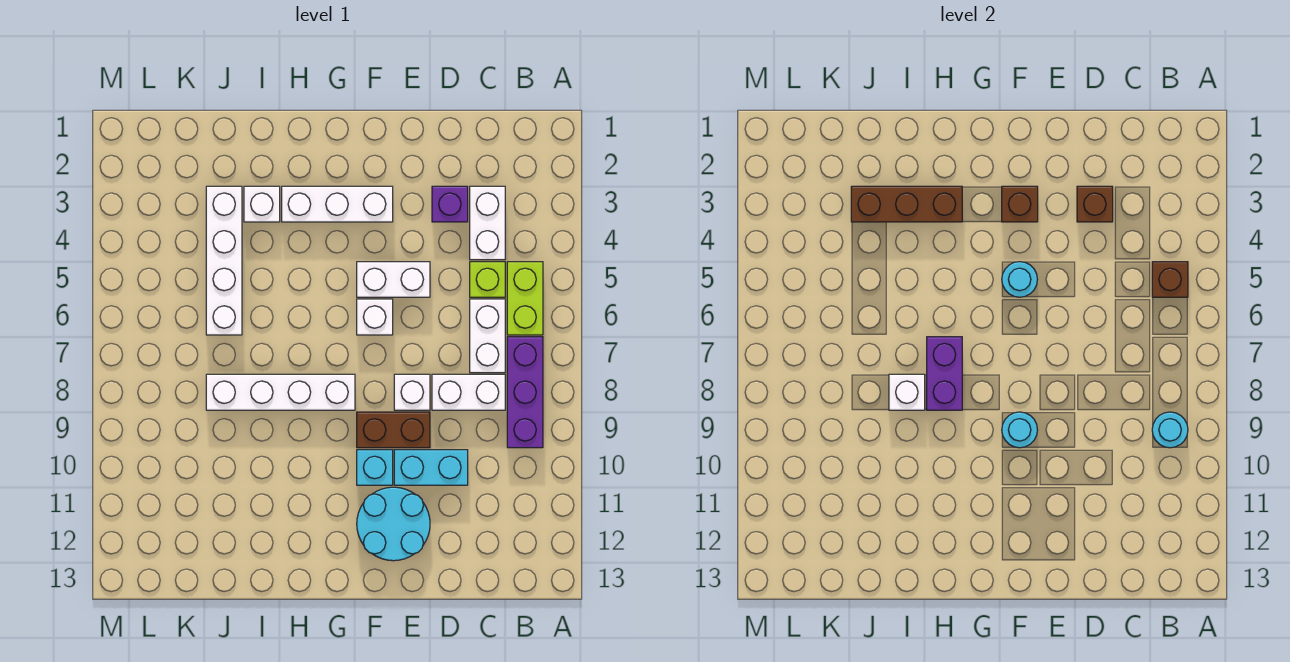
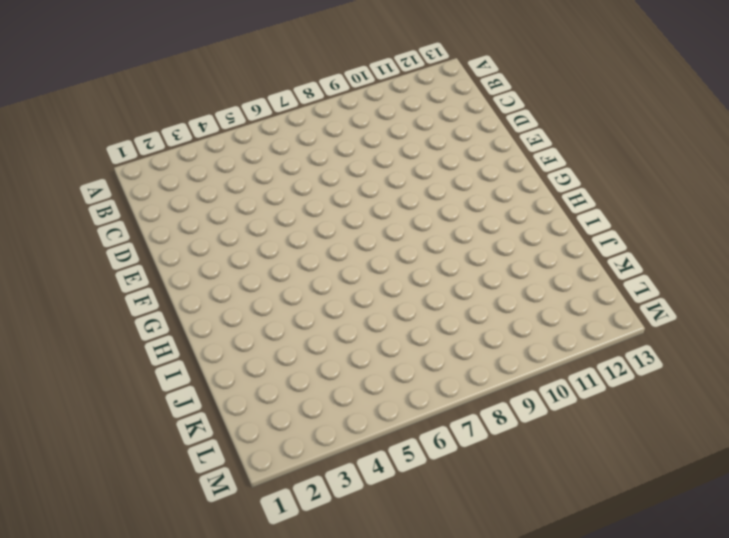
none -> lime brick B5:B6 level 1
none -> purple brick B7:B9 level 1
none -> white brick C3:C4 level 1

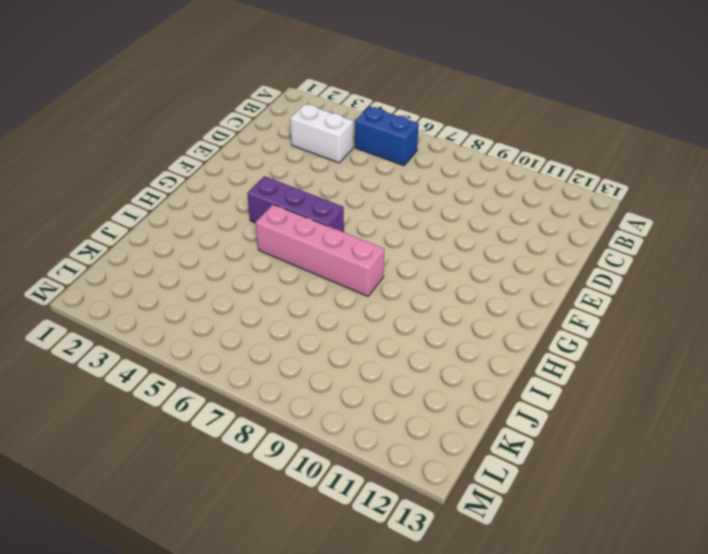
blue brick B5:B6 level 1 -> lime brick B5:B6 level 1
purple brick G4:G6 level 1 -> purple brick B7:B9 level 1
pink brick H5:H8 level 1 -> white brick G8:J8 level 1
none -> lime brick C5 level 1
none -> white brick C6:C7 level 1
none -> white brick C8:D8 level 1

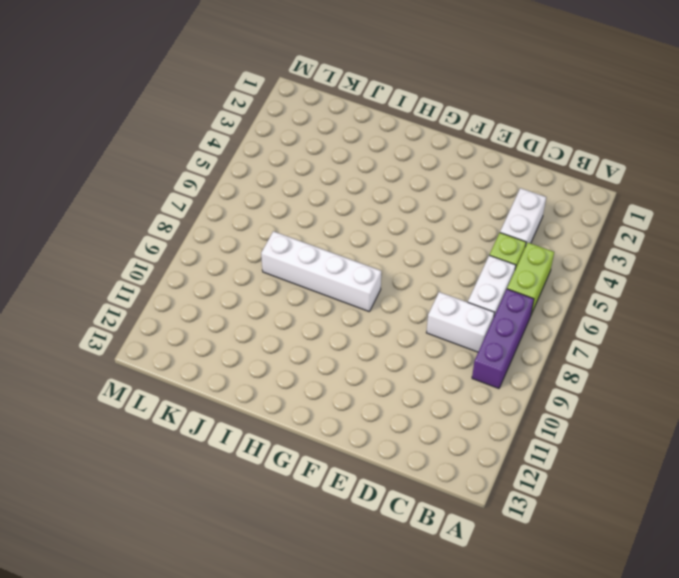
none -> purple brick D3 level 1
none -> cyan brick D10:E10 level 1
none -> white brick E5:F5 level 1

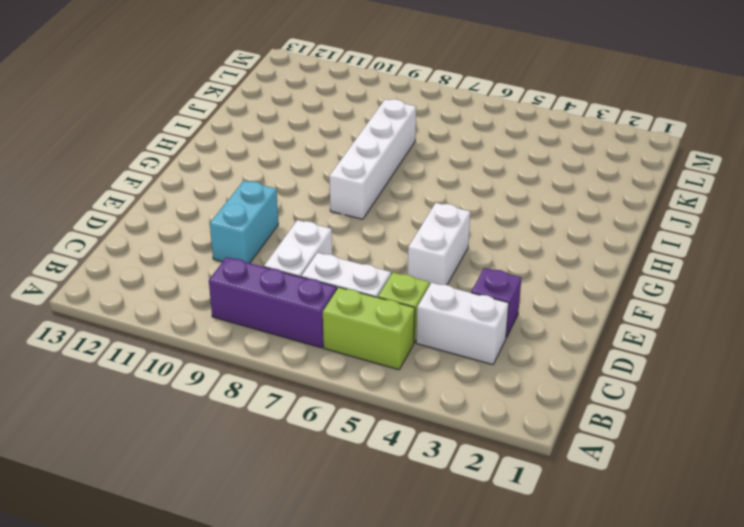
none -> white brick E8 level 1
none -> brown brick E9:F9 level 1
none -> cyan round brick E11:F12 level 1

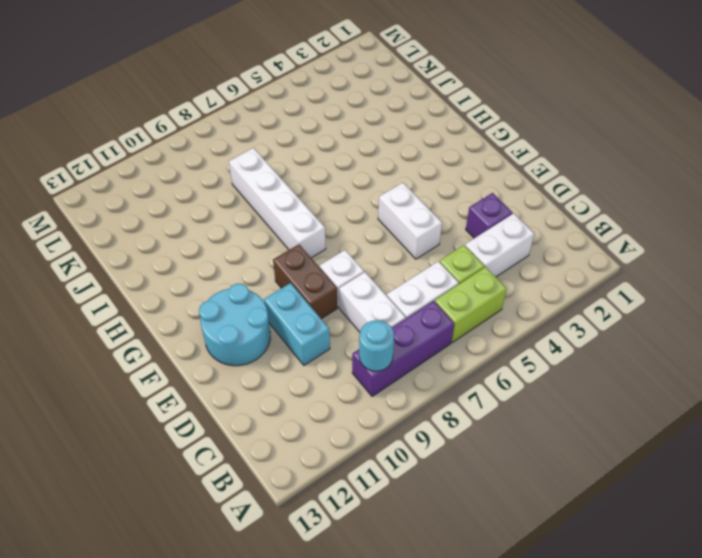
none -> white brick F3:H3 level 1
none -> white brick F6 level 1
none -> cyan brick F10 level 1

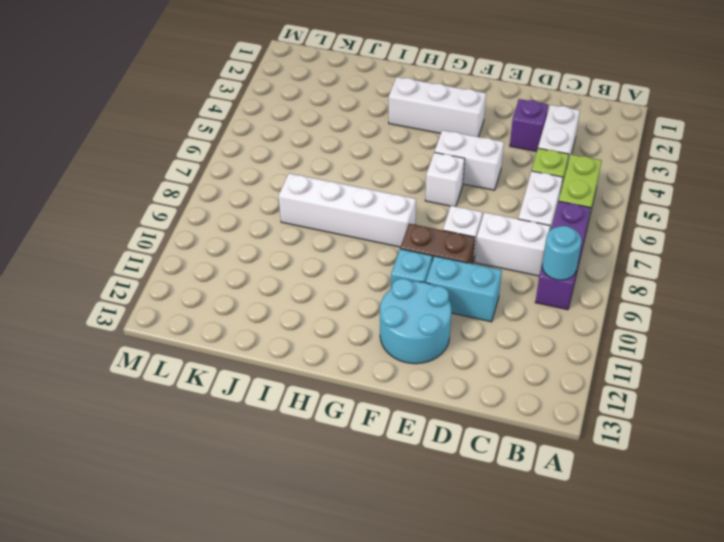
none -> white brick I3 level 1
none -> white brick J3:J6 level 1
none -> brown brick B5 level 2

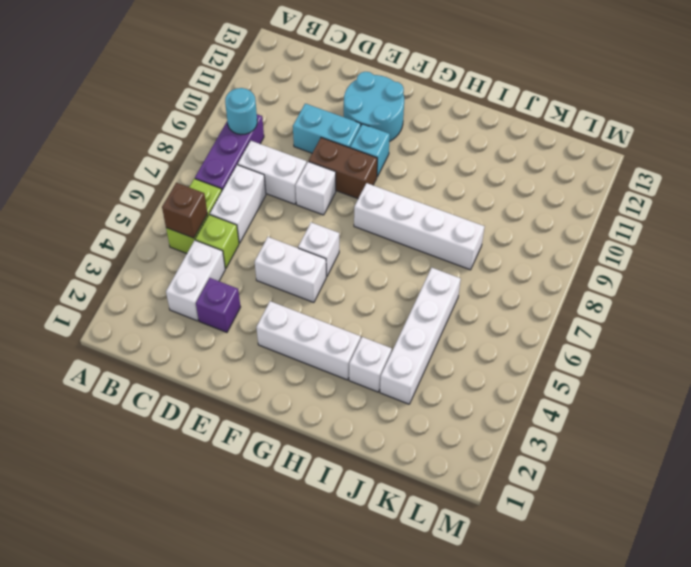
none -> brown brick D3 level 2
none -> brown brick F3 level 2
none -> cyan round brick F5 level 2

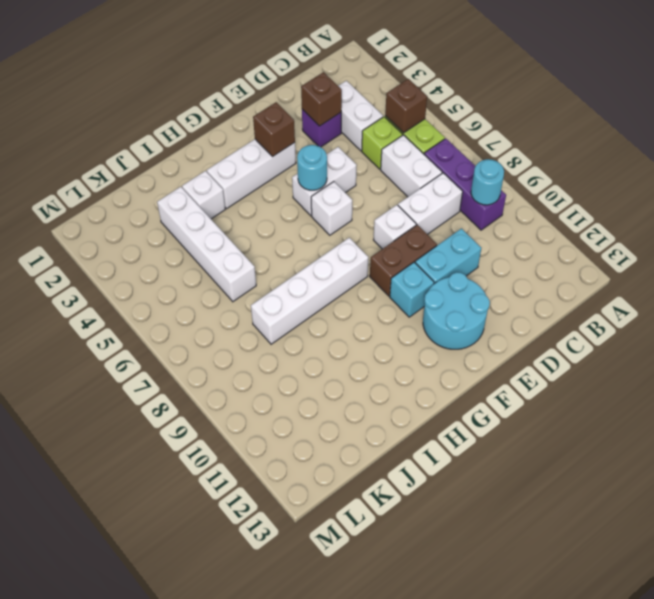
none -> cyan round brick F9 level 2
none -> brown brick H3:J3 level 2
none -> purple brick H7:H8 level 2

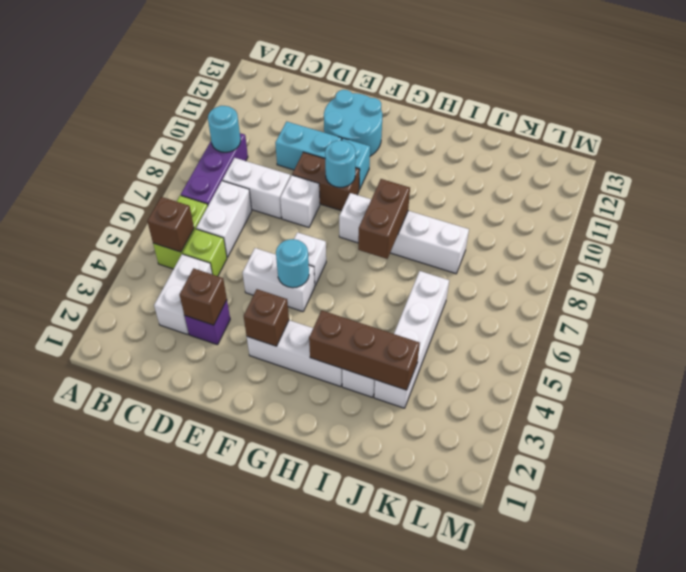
brown brick H7:H8 level 2 -> purple brick H7:H8 level 2
none -> white brick I8 level 2

